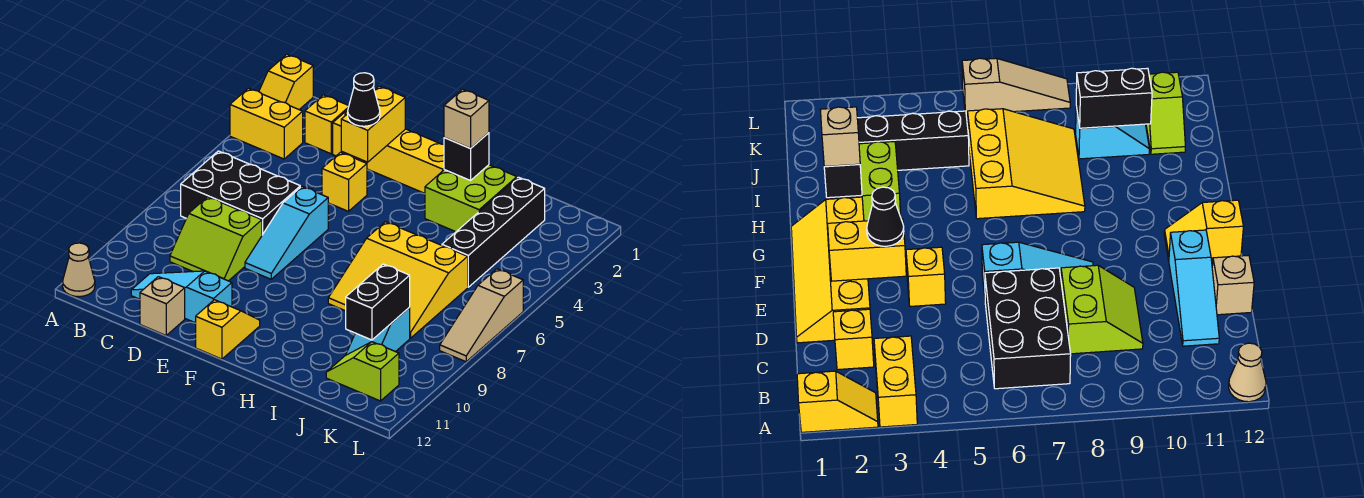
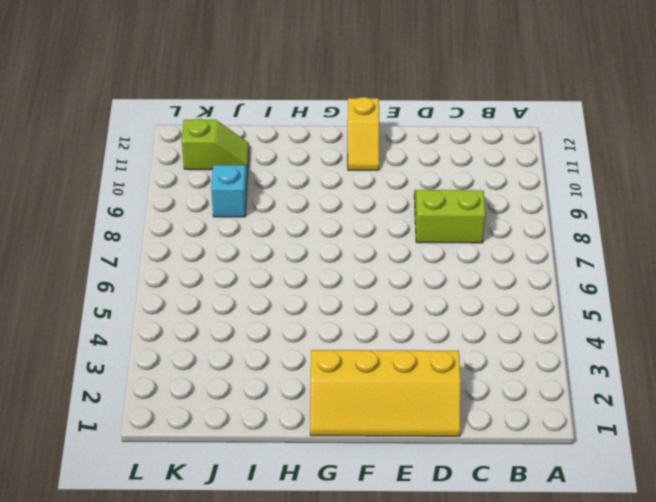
none -> yellow slope A1:A2 level 1 top 1
none -> yellow brick A3:B3 level 1
none -> tan cone A12 level 1

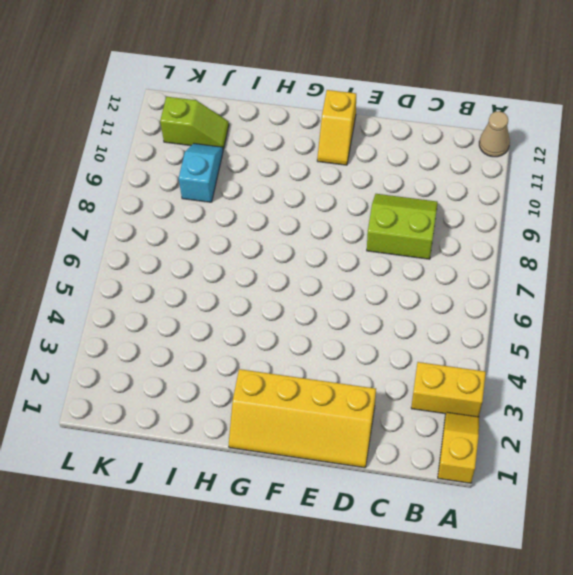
none -> black brick B6:D7 level 1
none -> yellow brick C2 level 1
none -> cyan slope C11:E11 level 1 top E

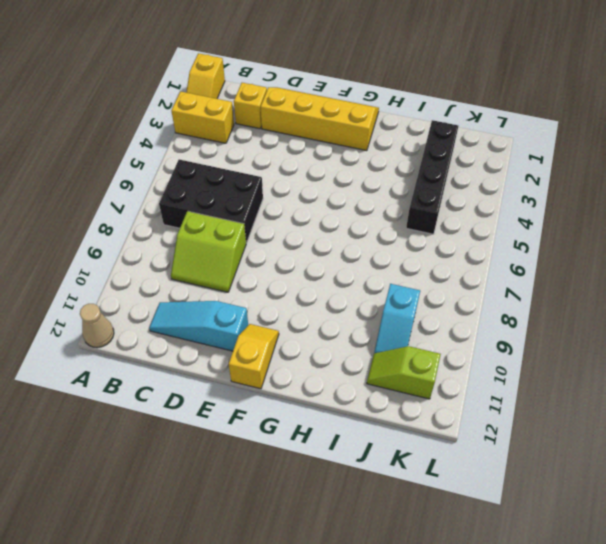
none -> tan brick D12 level 1
none -> yellow brick E4 level 1
none -> cyan slope E6:E8 level 1 top 6

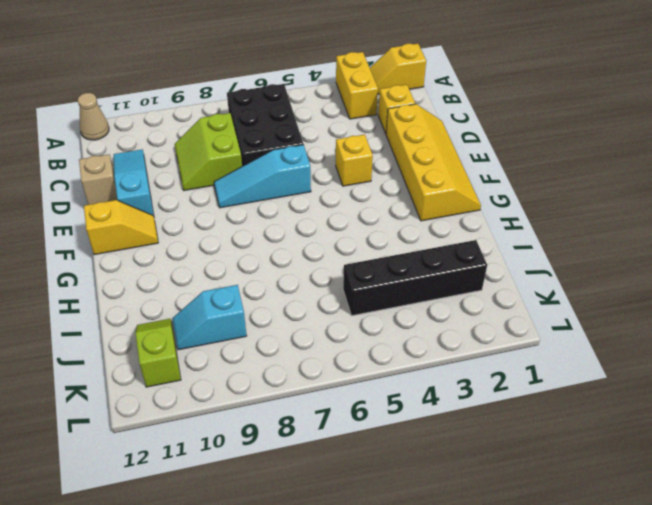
none -> lime brick H2:I3 level 1
none -> yellow slope H6:J8 level 1 top 6
none -> tan slope L6:L8 level 1 top 6

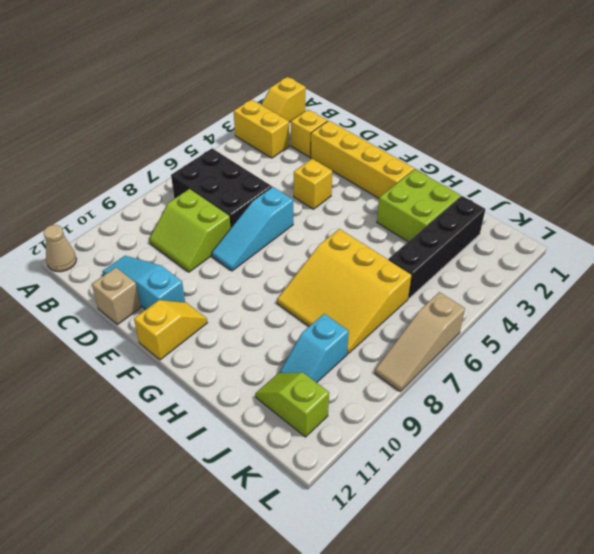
none -> yellow brick E2:E3 level 2
none -> black brick H2 level 2
none -> black brick J9:J10 level 2

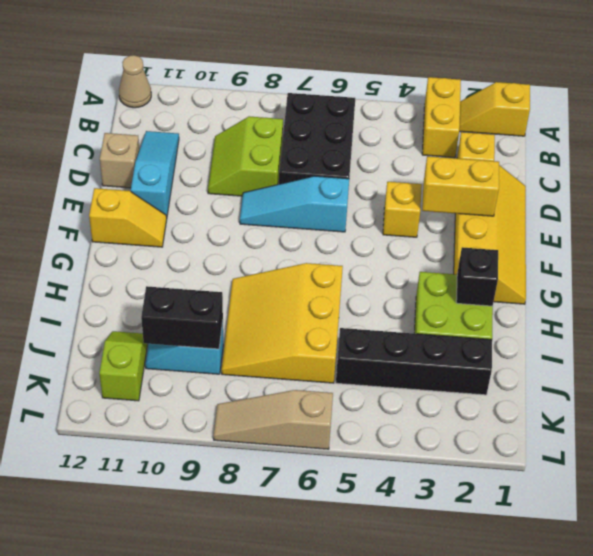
none -> black cone E3 level 3
none -> tan brick H2 level 3

